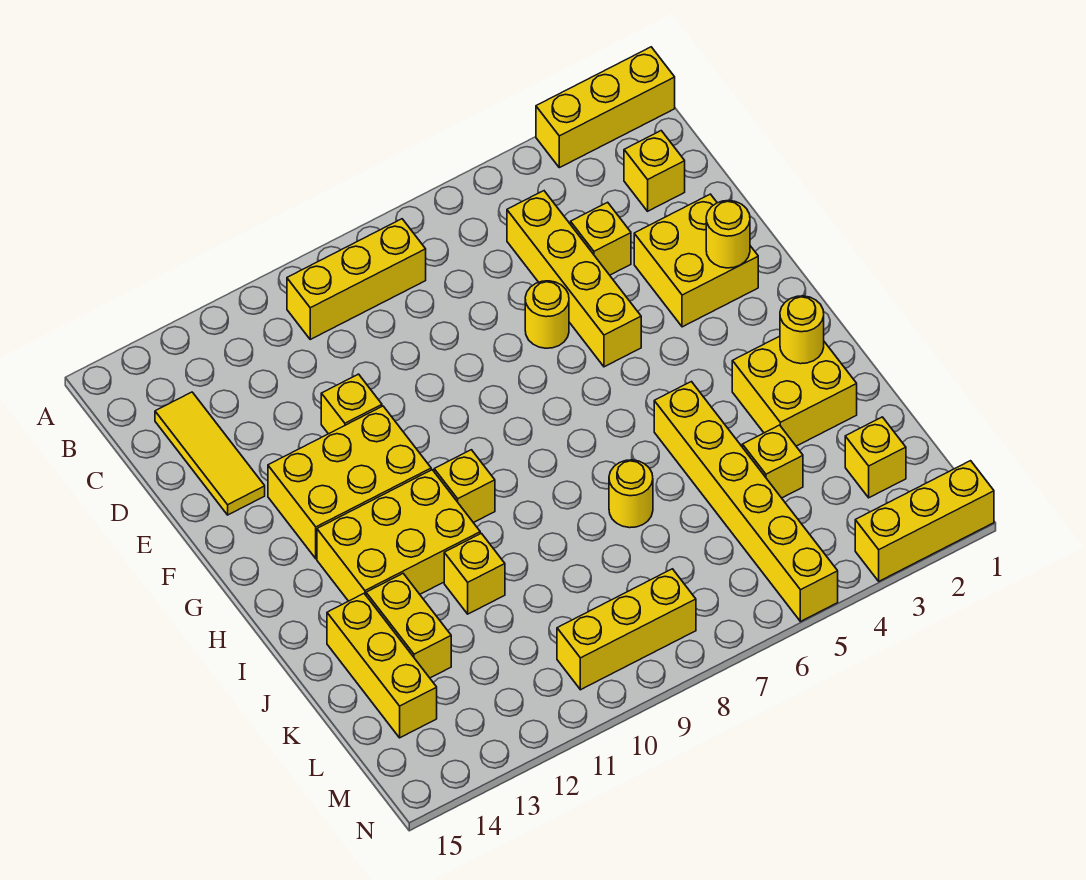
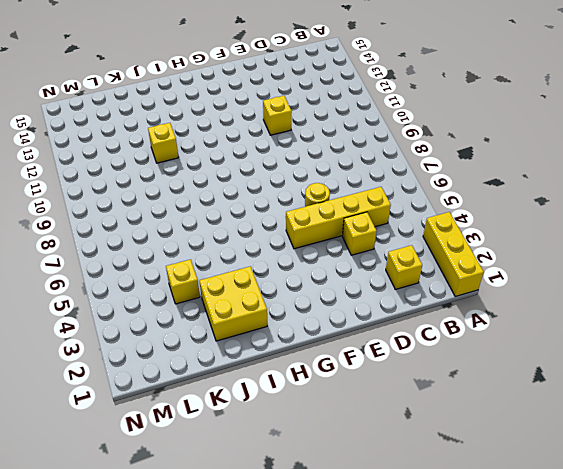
none -> yellow brick B8:B10 level 1
none -> yellow tile C14:E14 level 1
none -> yellow brick E2:F3 level 1

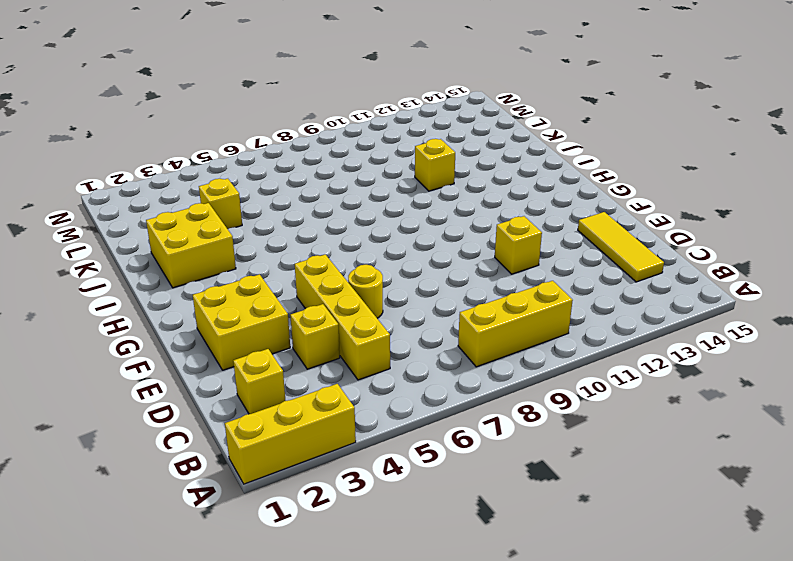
none -> yellow brick F11:G13 level 1
none -> yellow brick H10 level 1
none -> yellow brick H11:I13 level 1

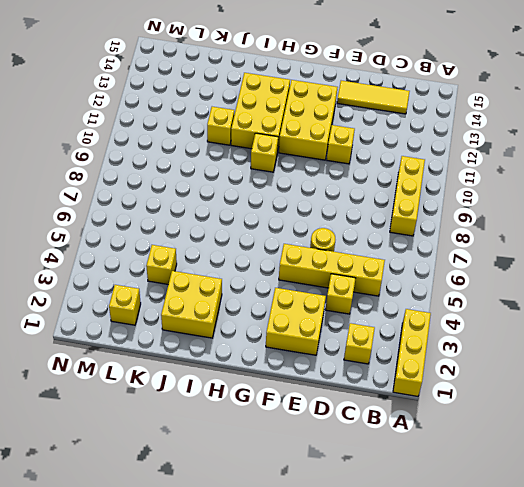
none -> yellow brick I5:N5 level 1
none -> yellow round brick J7 level 1
none -> yellow brick J13:K13 level 1

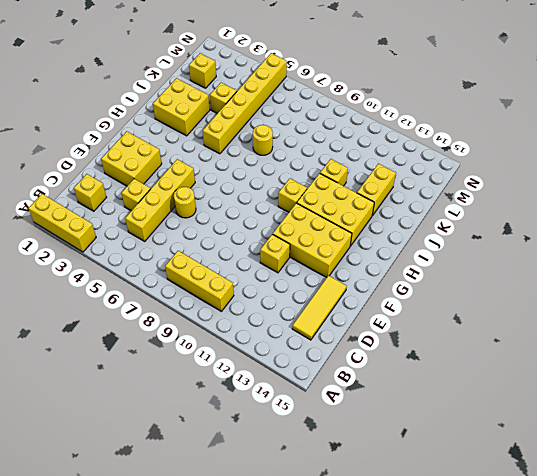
none -> yellow brick J14:L14 level 1
none -> yellow brick M8:M10 level 1
none -> yellow brick N1:N3 level 1

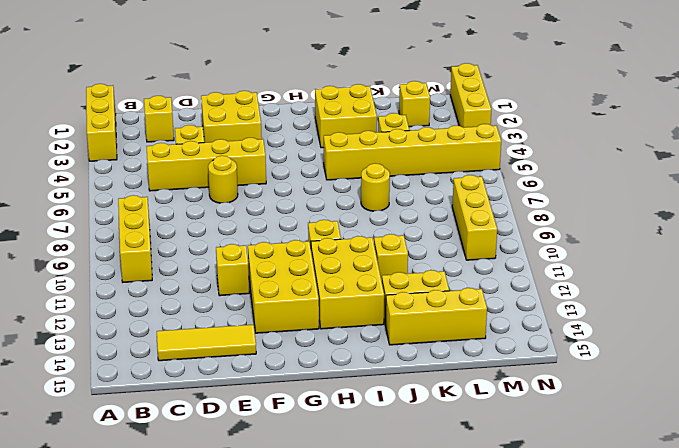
none -> yellow round brick F2 level 2
none -> yellow round brick I2 level 2

